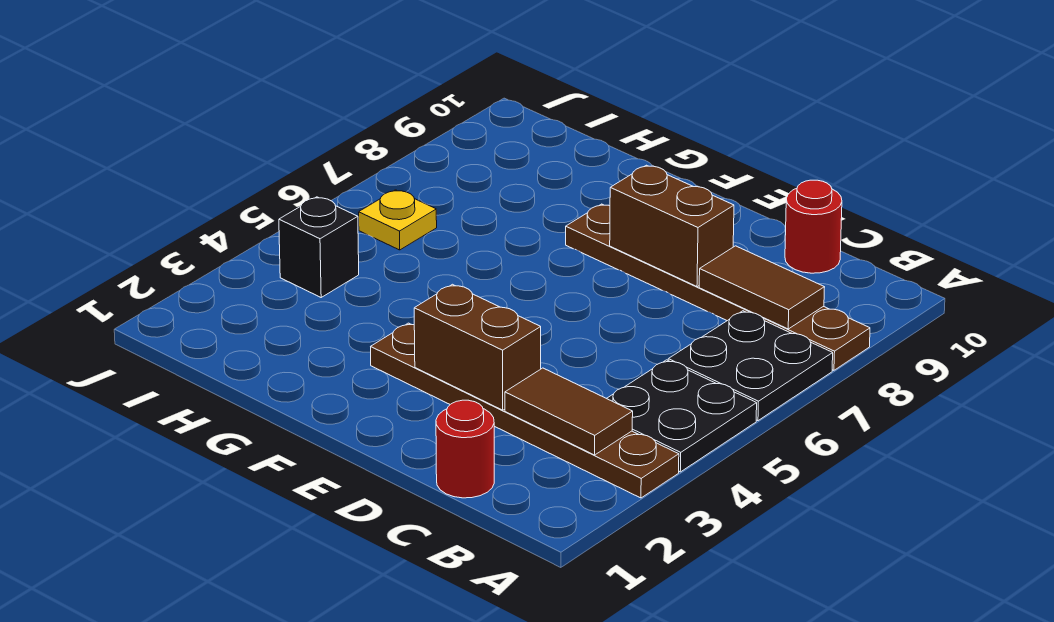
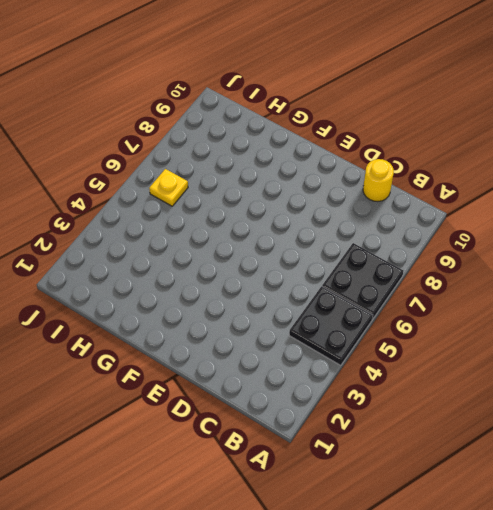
yellow round brick C10 level 1 -> red round brick C10 level 1
none -> brown plate A3:F3 level 1
none -> brown plate A8:F8 level 1
none -> red round brick C1 level 1

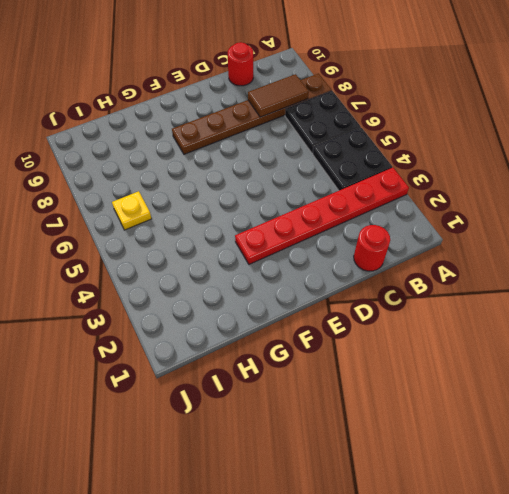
red plate A3:F3 level 1 -> brown plate A3:F3 level 1
none -> black brick I4 level 1
none -> brown tile B3:C3 level 2
none -> brown brick D3:E3 level 2

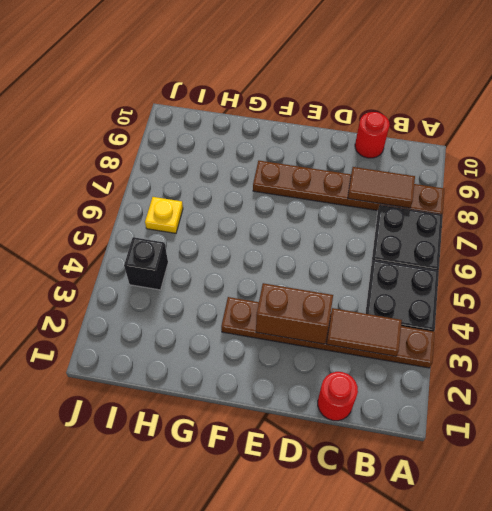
none -> brown brick D8:E8 level 2

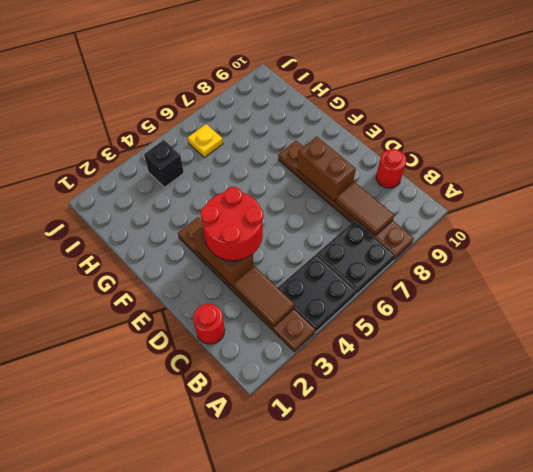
red round brick D3:E4 level 3 -> none

